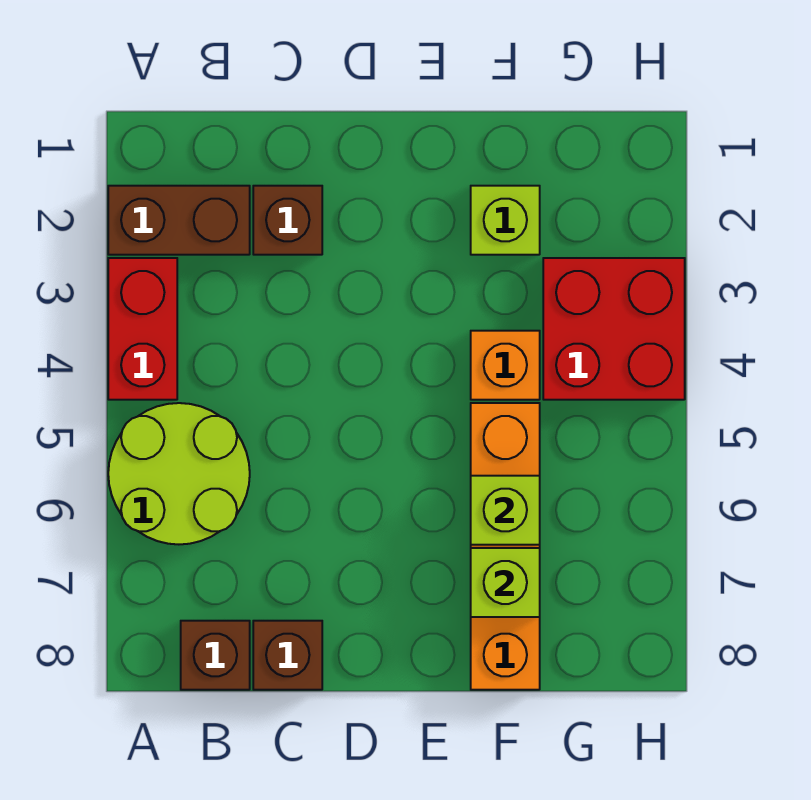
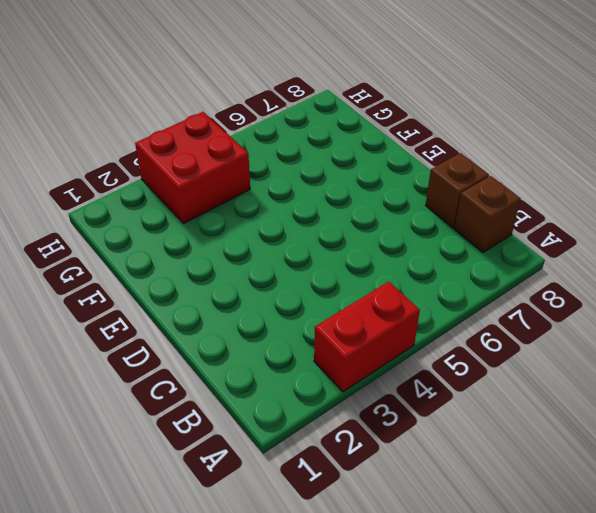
none -> brown brick A2:B2 level 1
none -> lime round brick A5:B6 level 1
none -> brown brick C2 level 1

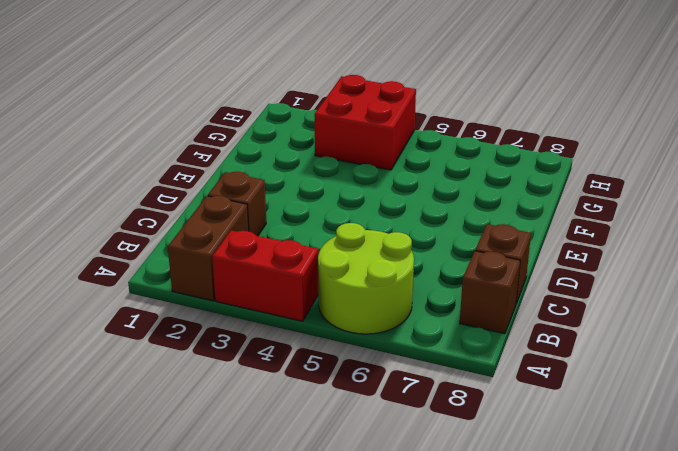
none -> lime brick F2 level 1
none -> orange brick F4 level 1
none -> orange brick F5:F8 level 1

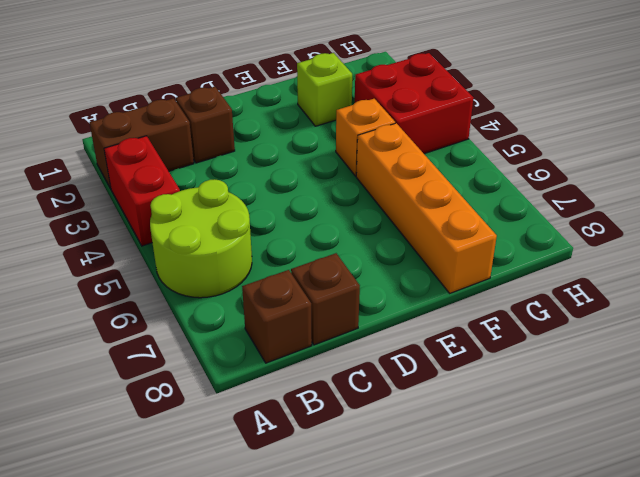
none -> lime brick F6 level 2
none -> lime brick F7 level 2

